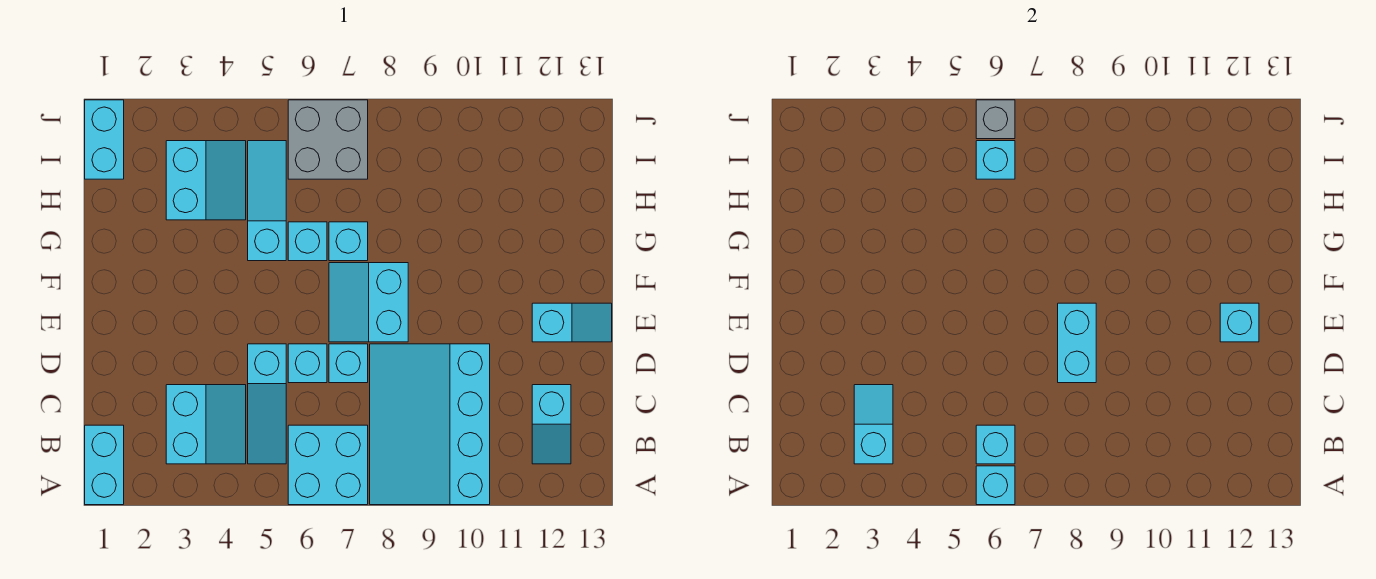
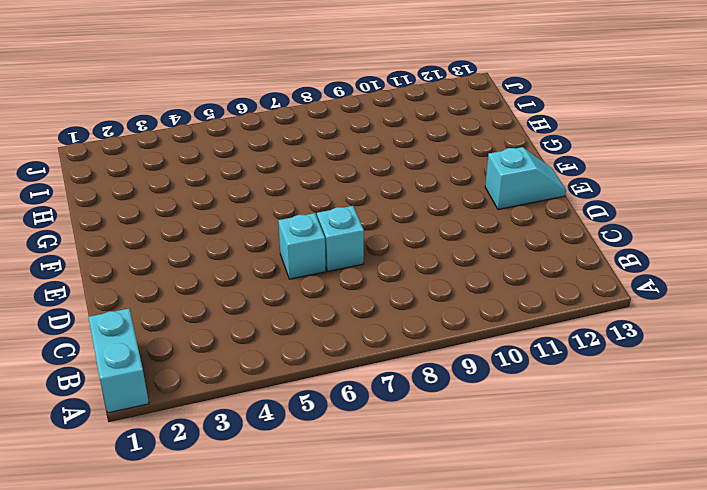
none -> cyan brick A6:B7 level 1
none -> cyan slope A8:D10 level 1 top 10
none -> cyan slope B3:C4 level 1 top 3

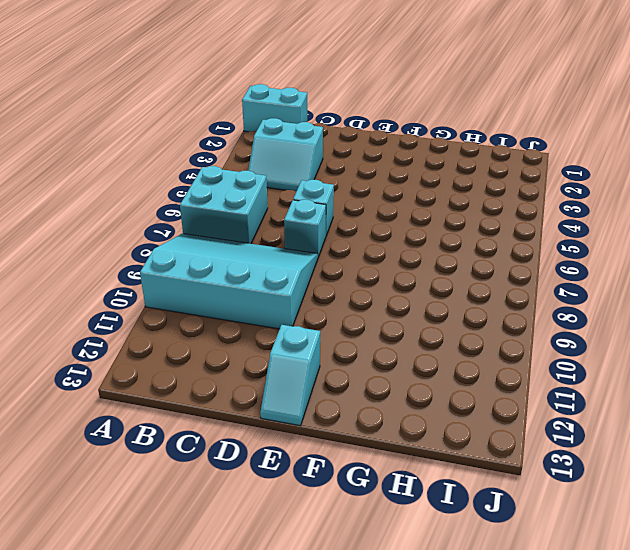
none -> cyan slope B5:D5 level 1 top D
none -> cyan slope B12:C12 level 1 top C
none -> cyan slope E7:F8 level 1 top 8

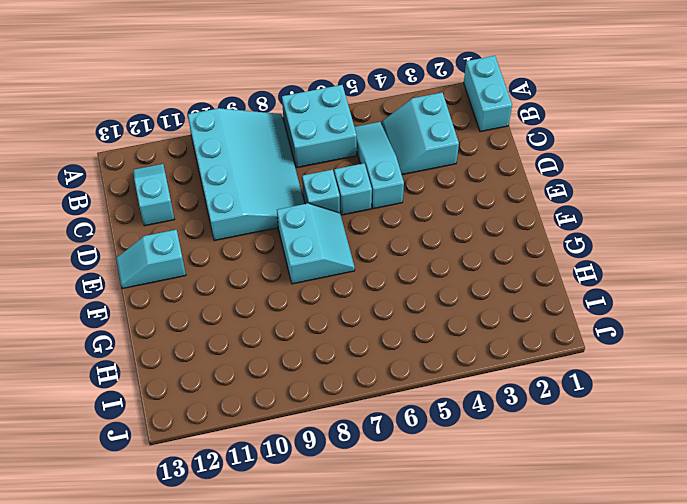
none -> cyan slope G5:I5 level 1 top G
none -> cyan brick G6 level 1
none -> cyan brick G7 level 1

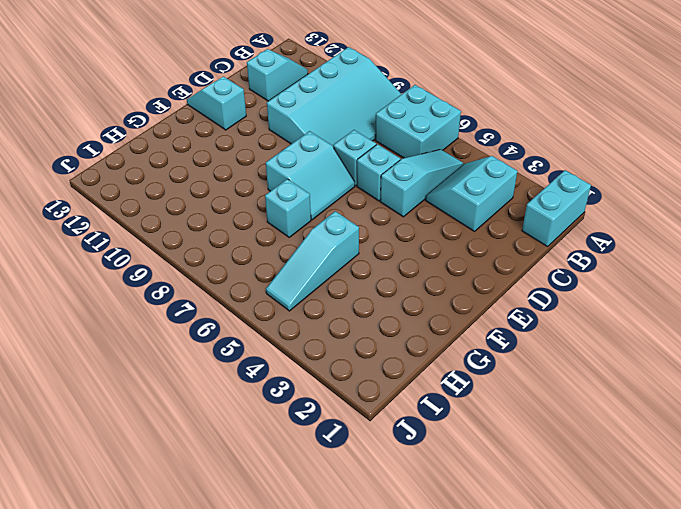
none -> cyan brick G6 level 1
none -> cyan slope H3:I4 level 1 top 3
none -> cyan brick I1:J1 level 1

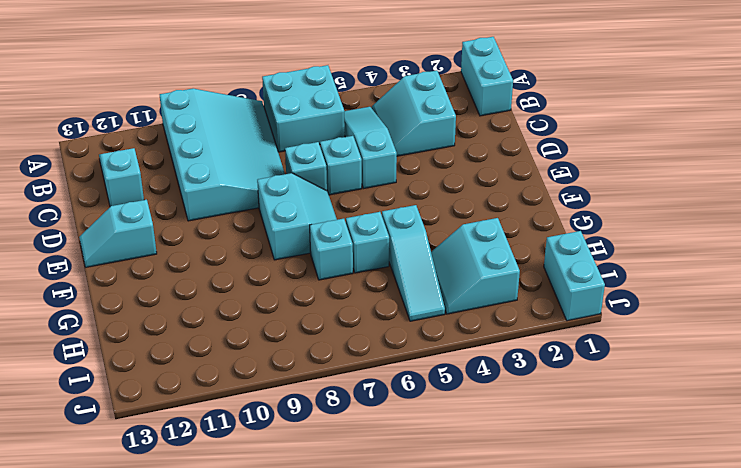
none -> grey brick I6:J7 level 1
none -> cyan brick A6 level 2
none -> cyan slope B3:C3 level 2 top B

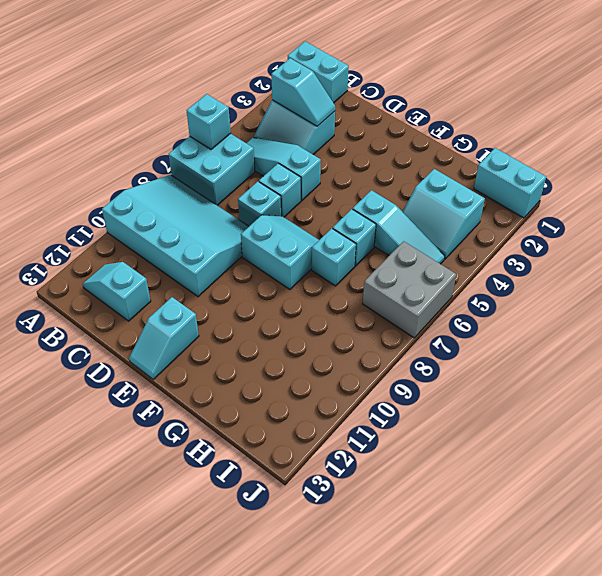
none -> cyan brick B6 level 2
none -> cyan brick D8:E8 level 2
none -> cyan brick E12 level 2

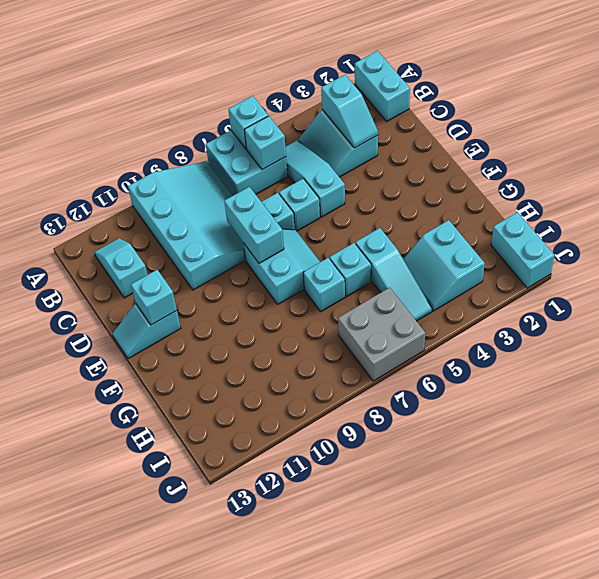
none -> cyan brick I6 level 2
none -> grey brick J6 level 2

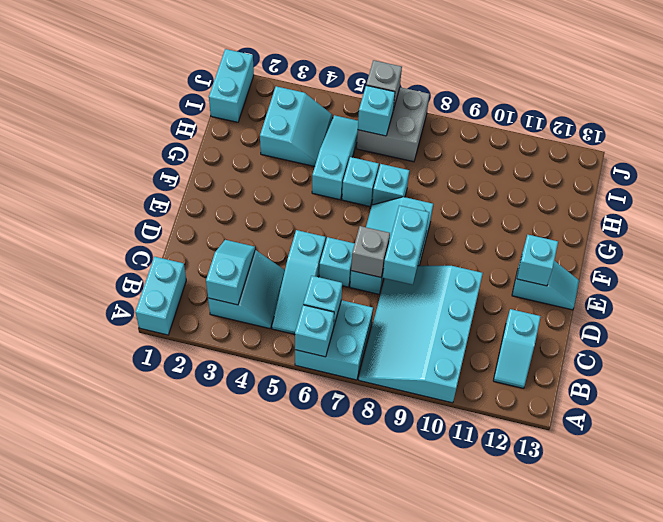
grey brick D7 level 2 -> none

